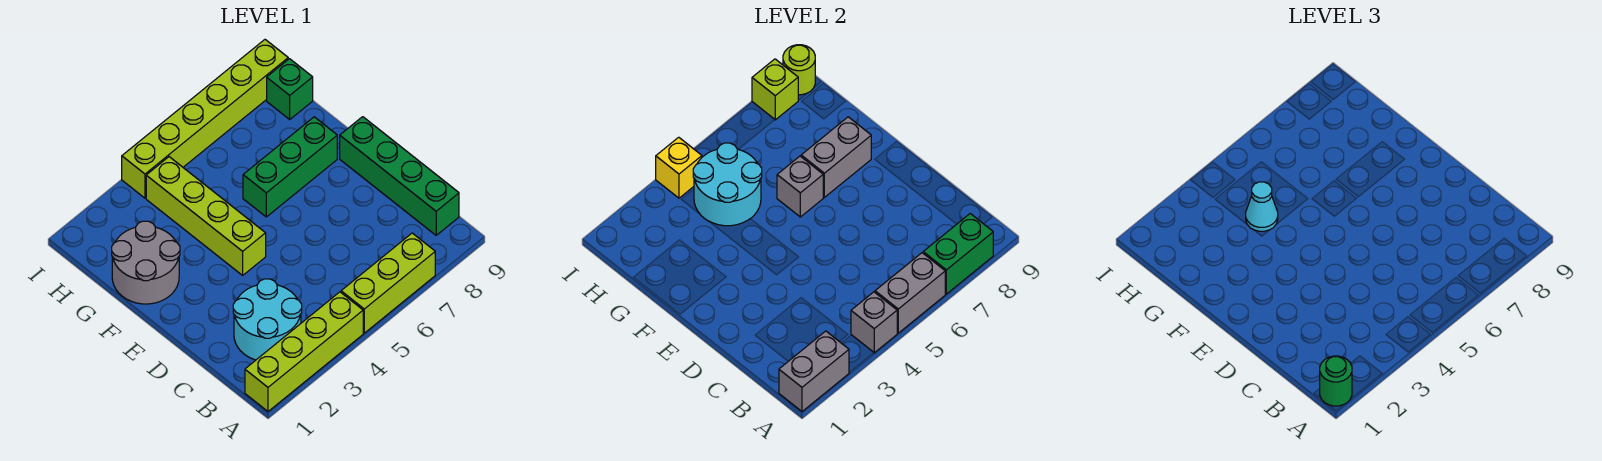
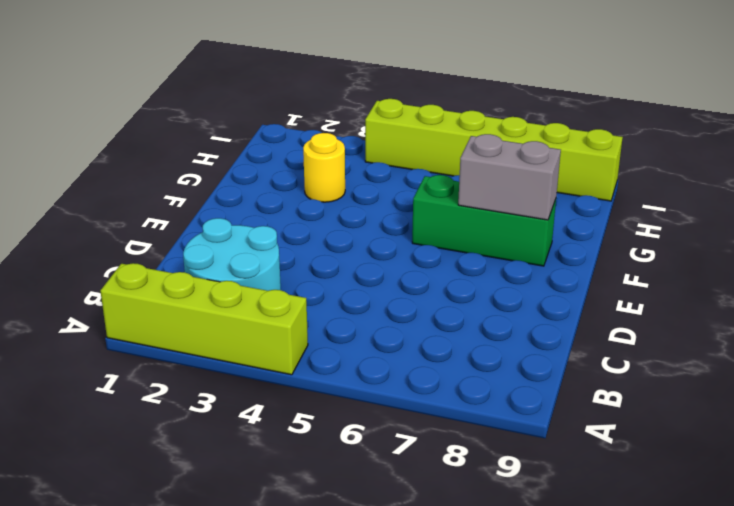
yellow round brick G3 level 1 -> none
none -> lime brick A5:A7 level 1
none -> green brick B9:E9 level 1
none -> lime brick E4:H4 level 1

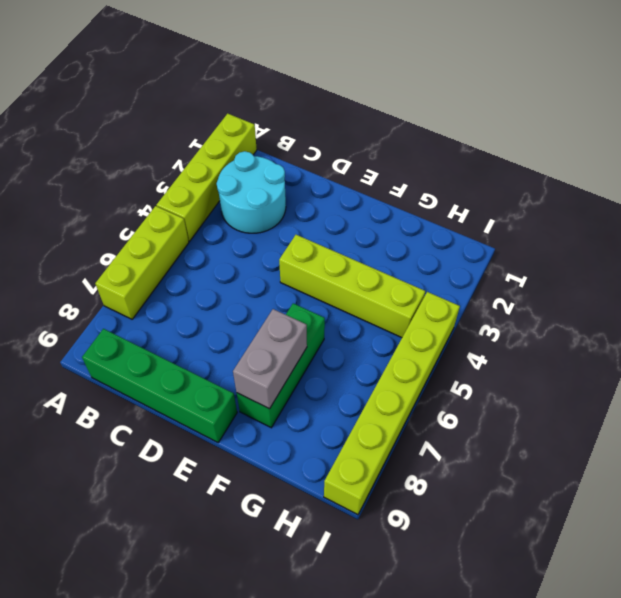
none -> grey round brick F1:G2 level 1
none -> green brick H9 level 1
none -> grey brick A1:A2 level 2

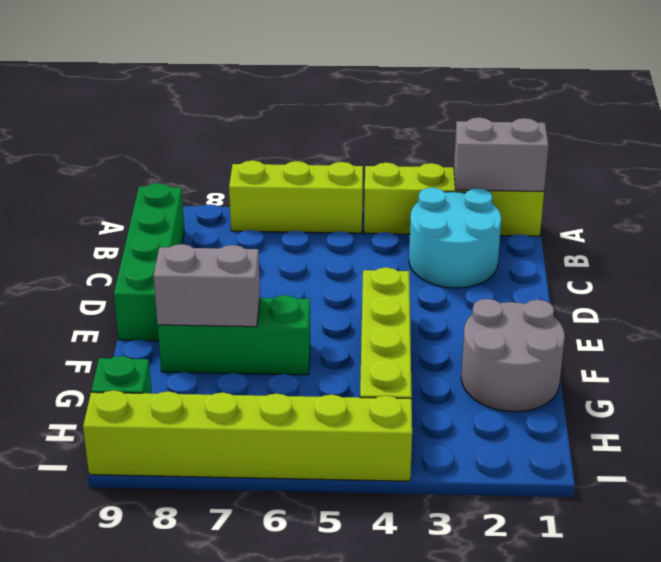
none -> grey brick A4 level 2
none -> grey brick A5:A6 level 2
none -> green brick A7:A8 level 2

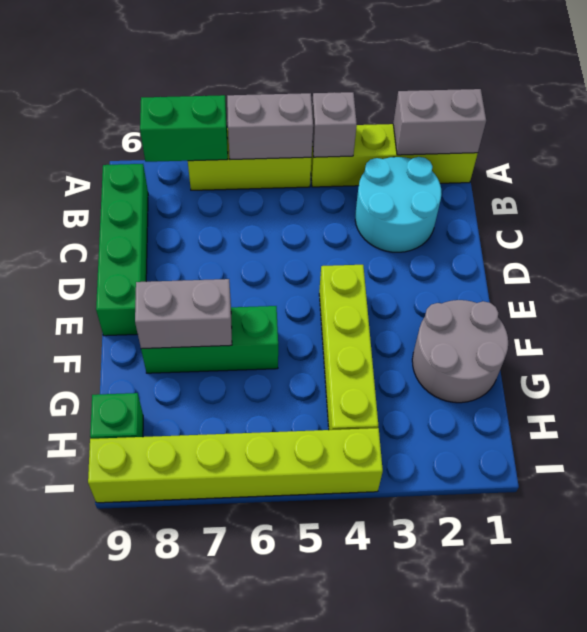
none -> grey brick F6 level 2
none -> cyan round brick G4:H5 level 2
none -> yellow brick I4 level 2

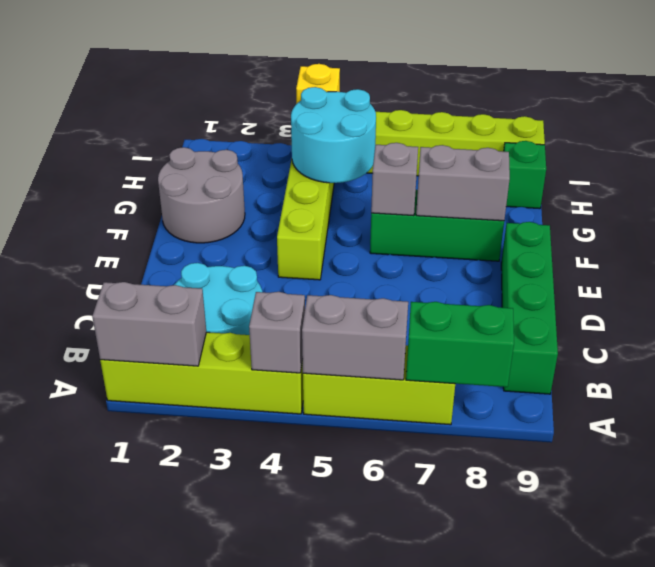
none -> lime brick I8 level 2
none -> lime round brick I9 level 2
none -> green round brick A1 level 3

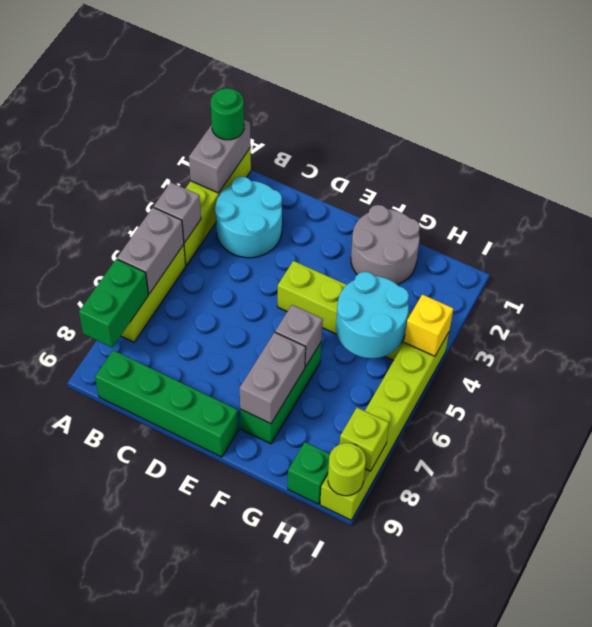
none -> cyan cone G4 level 3

